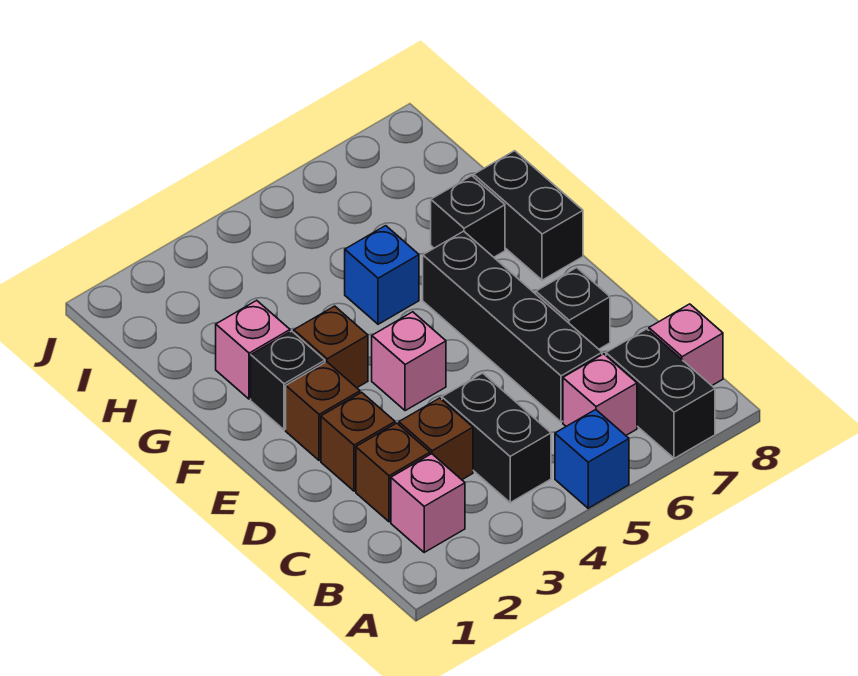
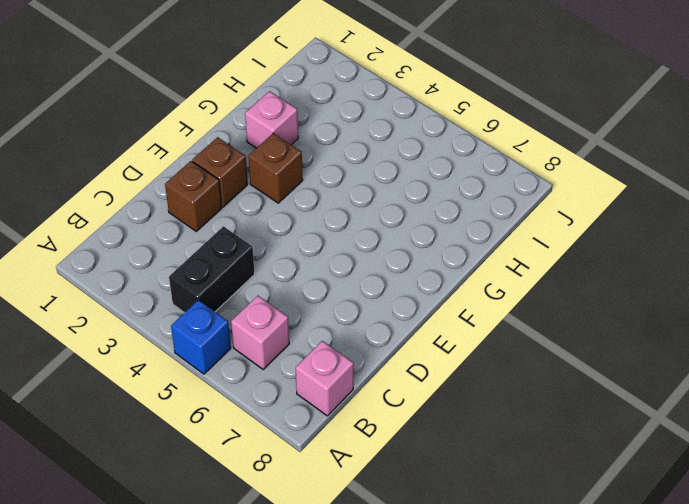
none -> black brick A7:B7 level 1
none -> pink brick B2 level 1
none -> brown brick C2 level 1

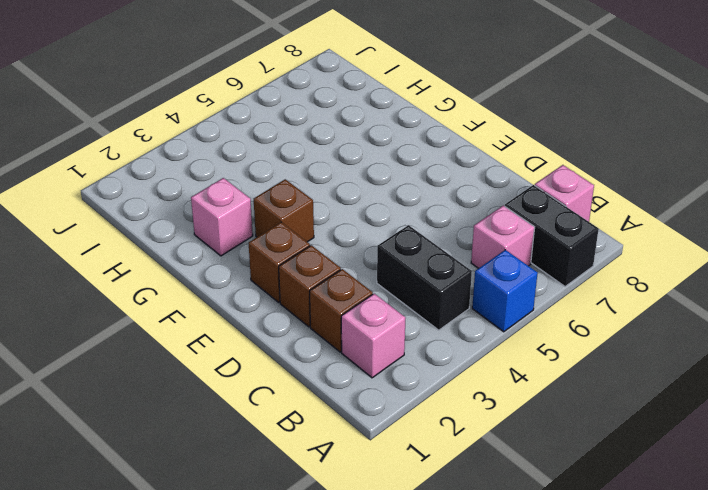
none -> brown brick C3 level 1
none -> black brick C6:F6 level 1
none -> black brick D7 level 1

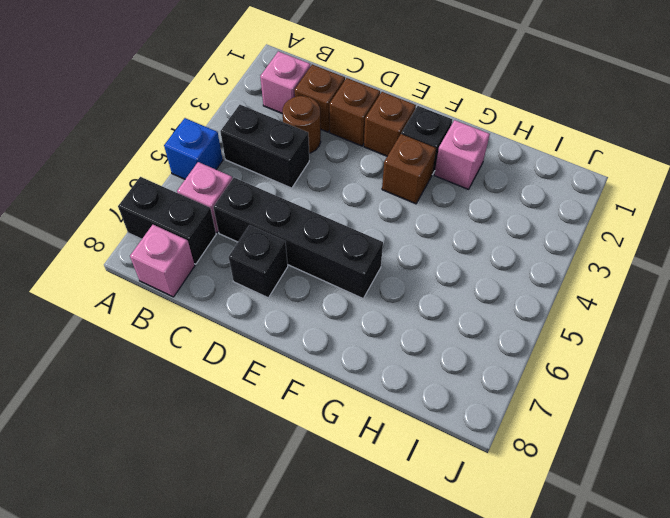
brown round brick C3 level 1 -> brown brick C3 level 1
none -> pink brick E4 level 1
none -> black brick F8:G8 level 1
none -> blue brick G5 level 1

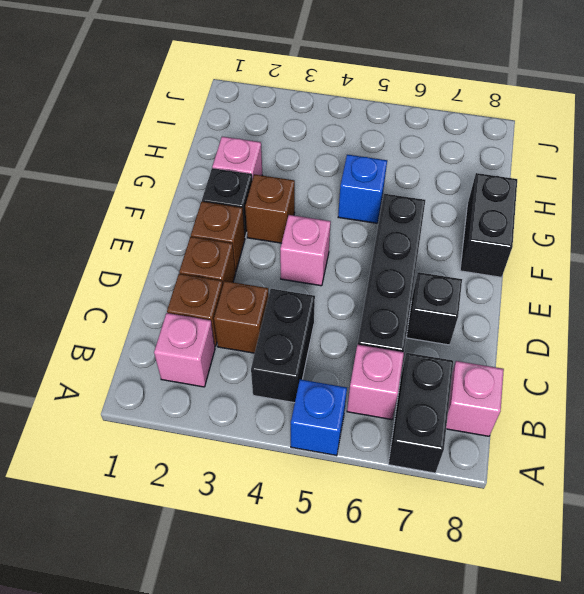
none -> black brick G7 level 1

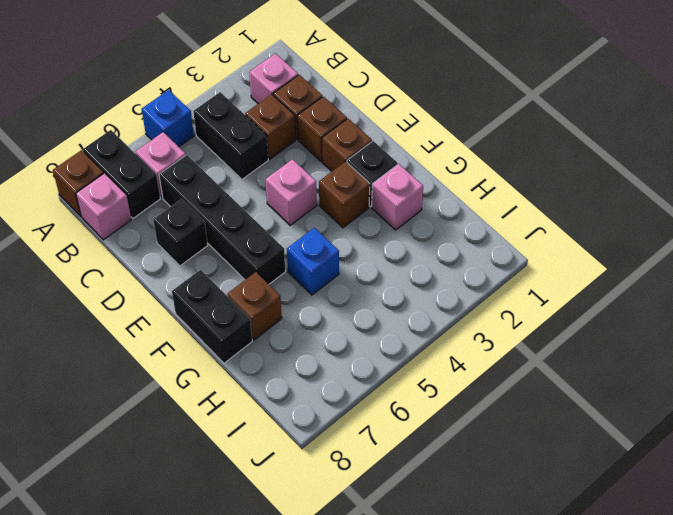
brown brick A8 level 1 -> none
brown brick G7 level 1 -> black brick G7 level 1

